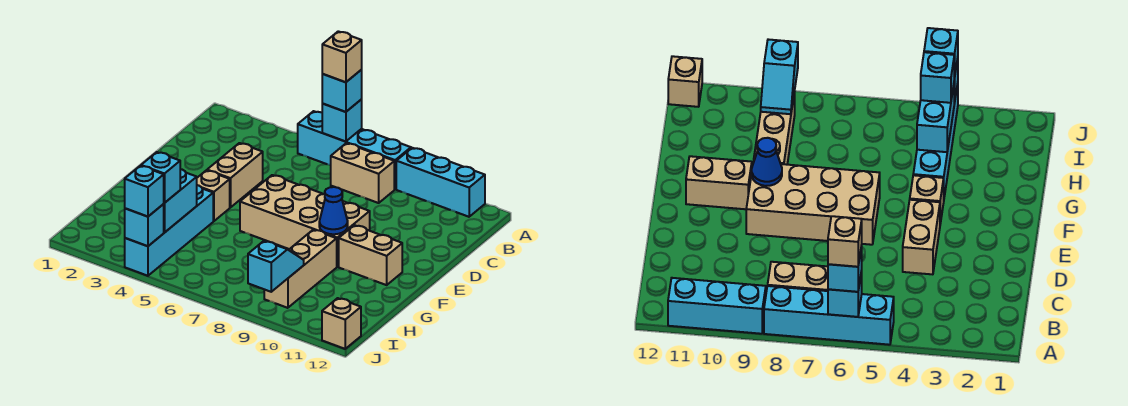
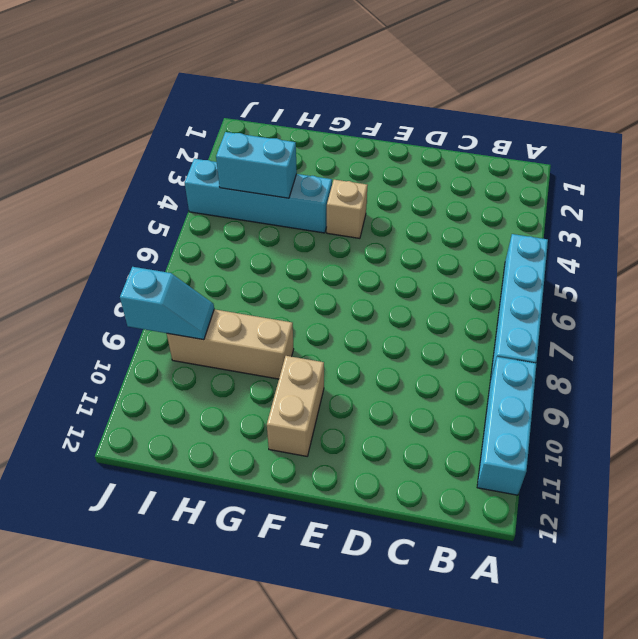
none -> tan brick B7:B8 level 1
none -> tan brick D4:E4 level 1
none -> tan brick E6:F9 level 1

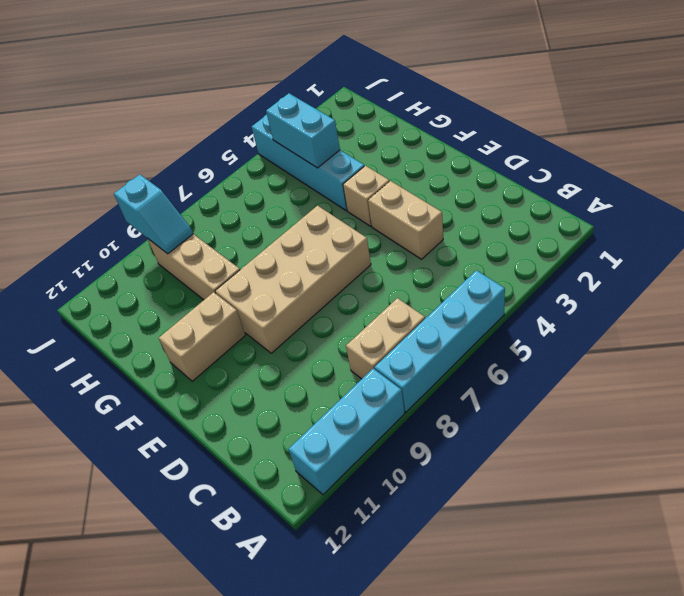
none -> tan brick J12 level 1
none -> cyan brick A6 level 2
none -> blue cone F9 level 2

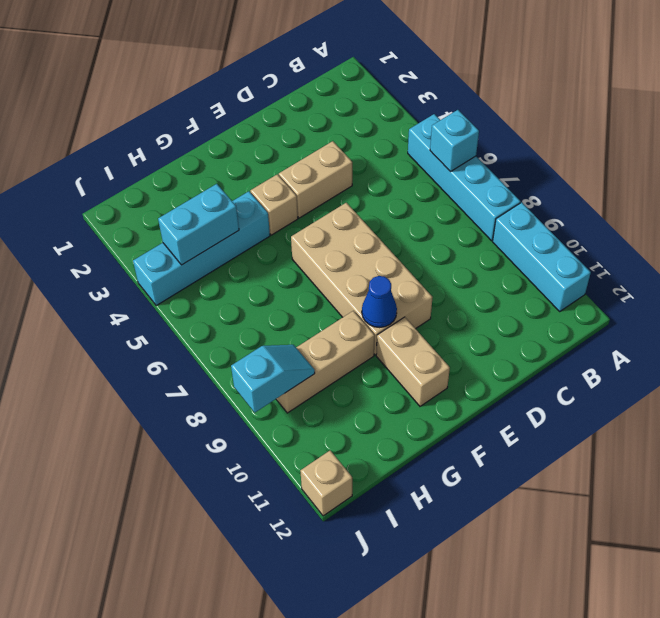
none -> tan brick B7:B8 level 1
none -> cyan brick J4 level 2
none -> cyan brick A6 level 3

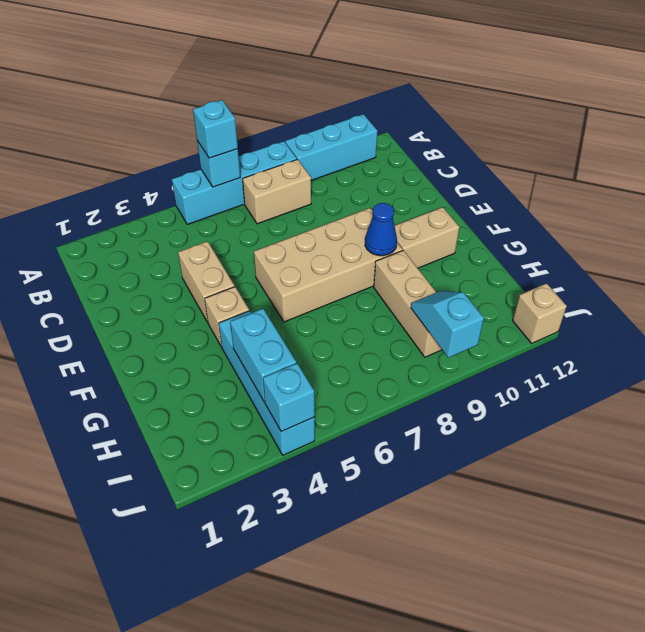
none -> cyan brick I4 level 3
none -> cyan brick J4 level 3
none -> tan brick A6 level 4

